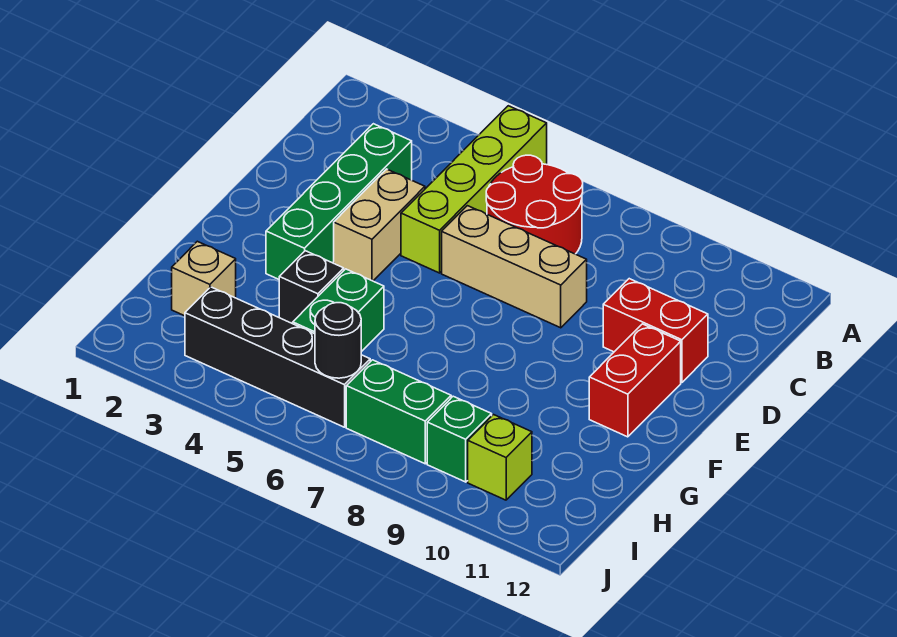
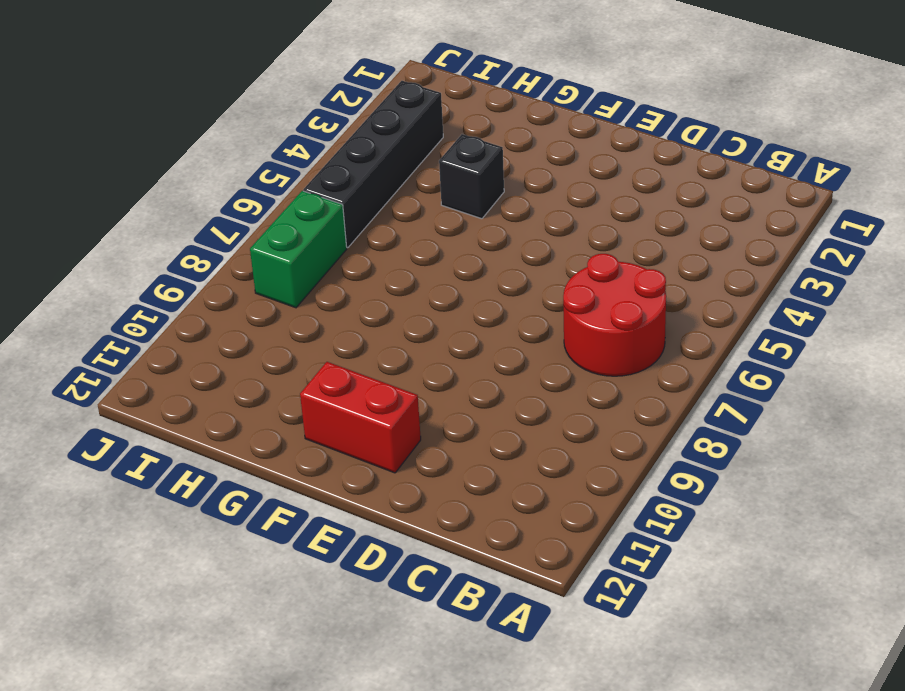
none -> lime brick A5:D5 level 1
none -> green brick C3:F3 level 1
none -> tan brick D4:E4 level 1

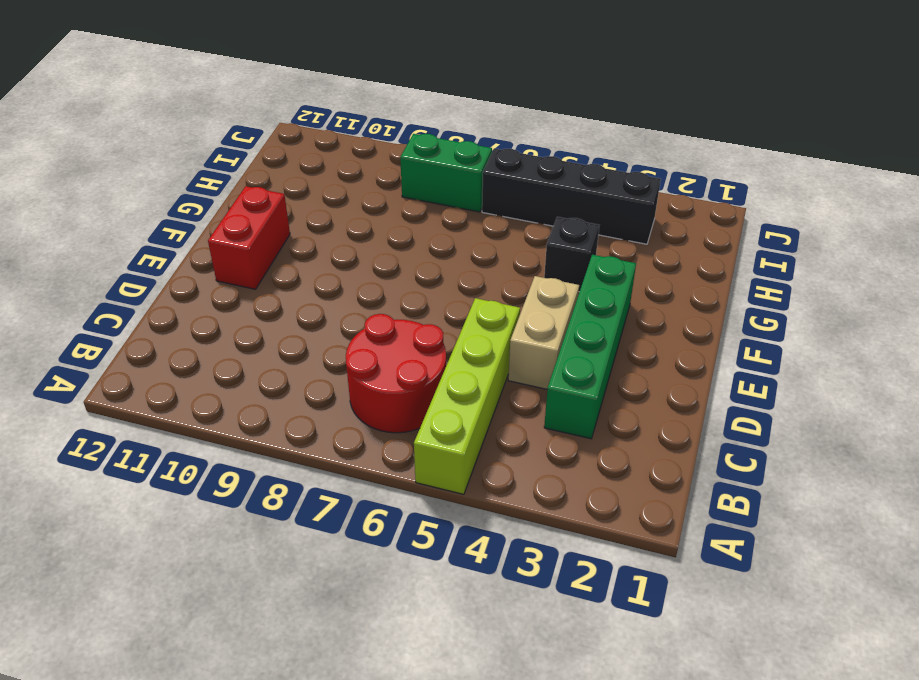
none -> tan brick D6:D8 level 1
none -> red brick D10:D11 level 1
none -> green brick G5:H5 level 1

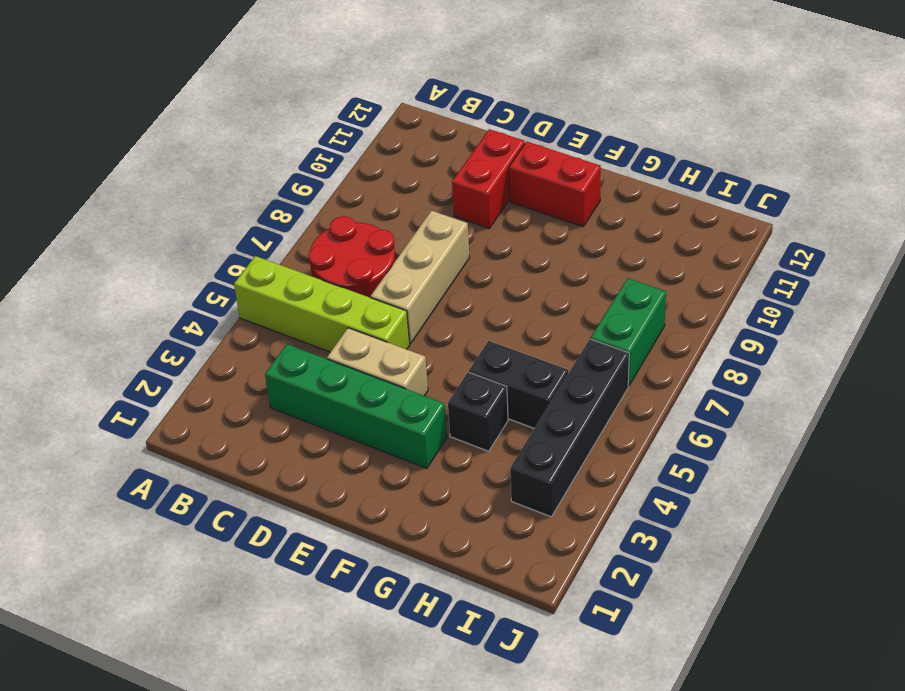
black brick G5:H5 level 1 -> green brick G5:H5 level 1
none -> tan brick H2 level 1
none -> green brick I9 level 1
none -> lime brick I10 level 1

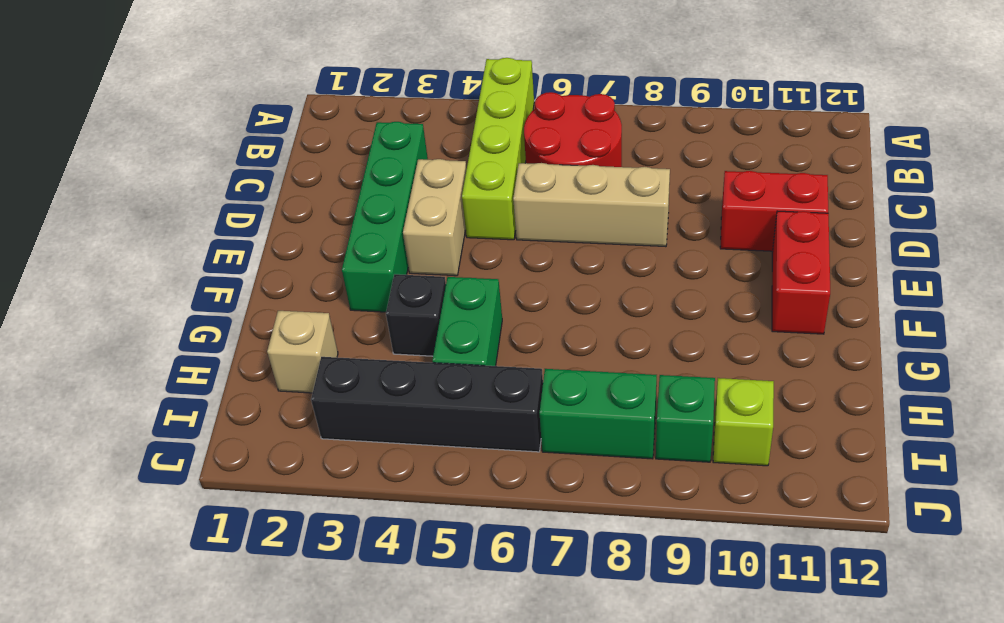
none -> black round brick I6 level 2

